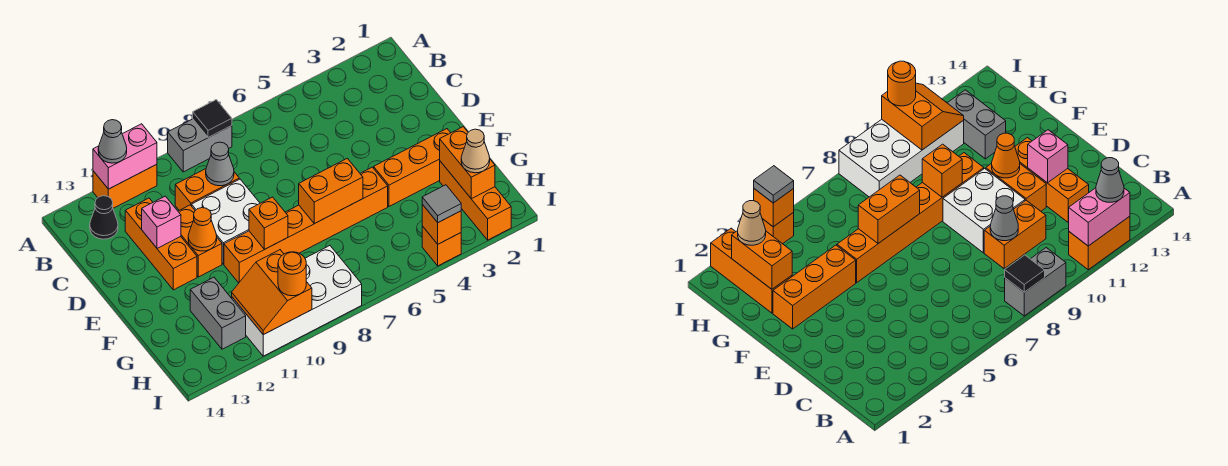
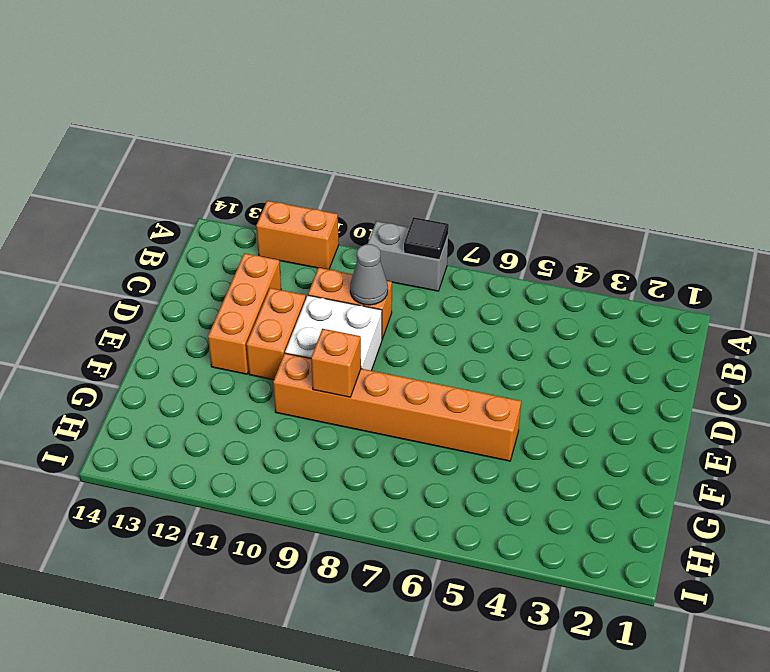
none -> black cone B13 level 1
none -> orange brick F2:F4 level 1
none -> orange brick G2:I2 level 1

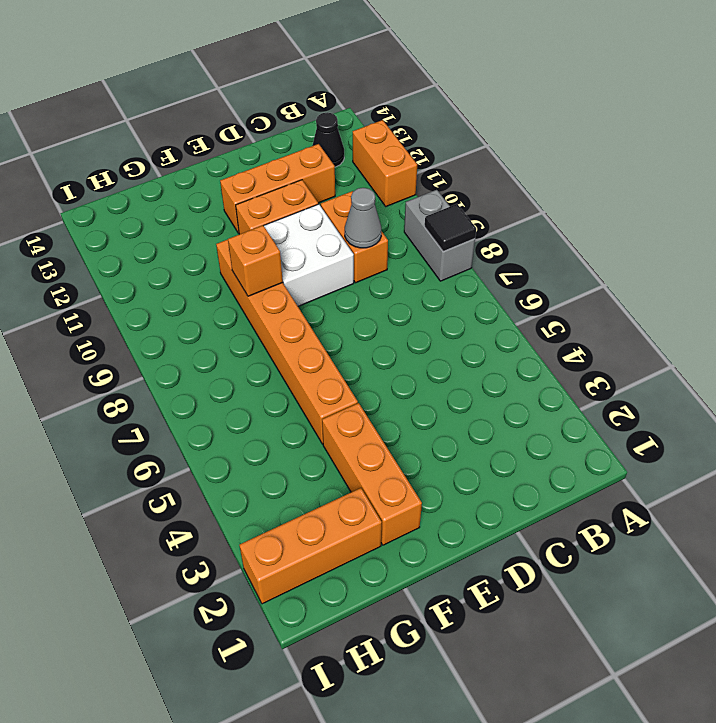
none -> grey brick G12:H12 level 1
none -> white brick H8:I11 level 1
none -> orange brick I4 level 1

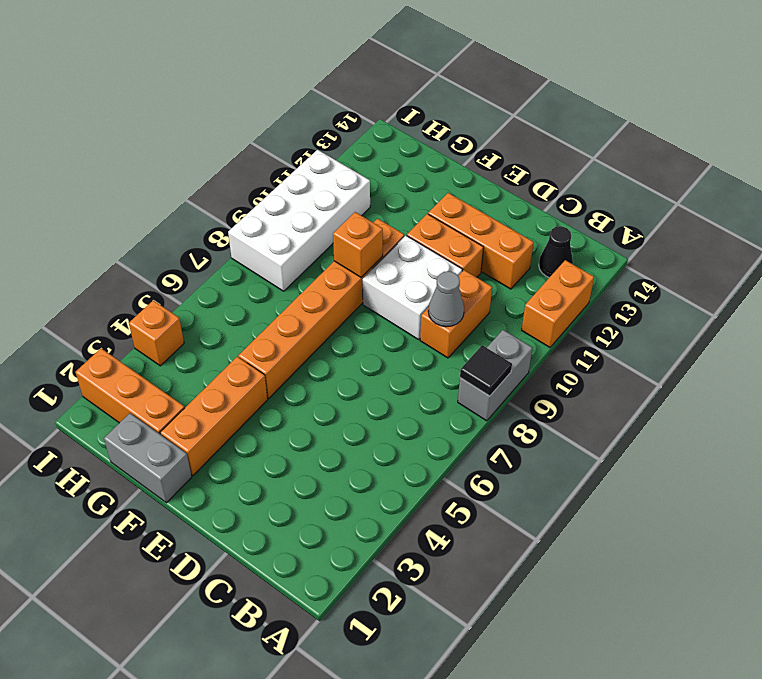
grey brick F1:G1 level 1 -> grey brick G12:H12 level 1
none -> pink brick A11:A12 level 2
none -> pink brick D12 level 2
none -> orange cone E11 level 2

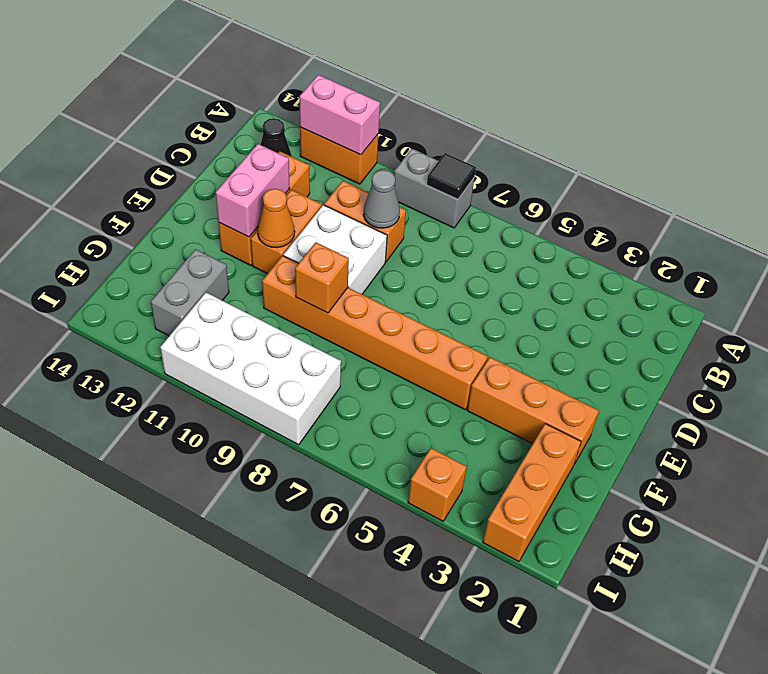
pink brick D12:E12 level 2 -> pink brick D12 level 2
none -> orange brick F6:F7 level 2
none -> orange brick G2:H2 level 2
none -> orange slope H10:I11 level 2 top 10

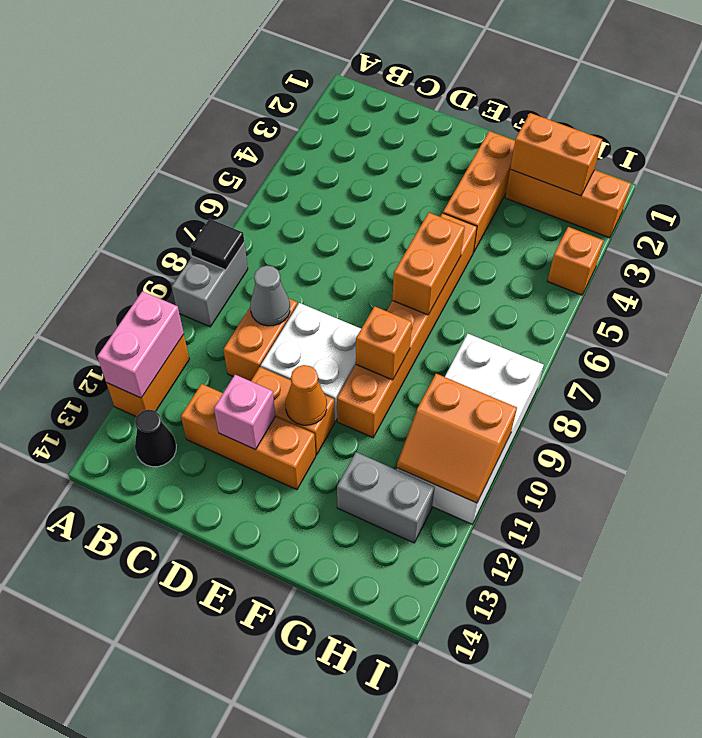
none -> orange brick I4 level 2
none -> grey cone A12 level 3
none -> tan cone H2 level 3

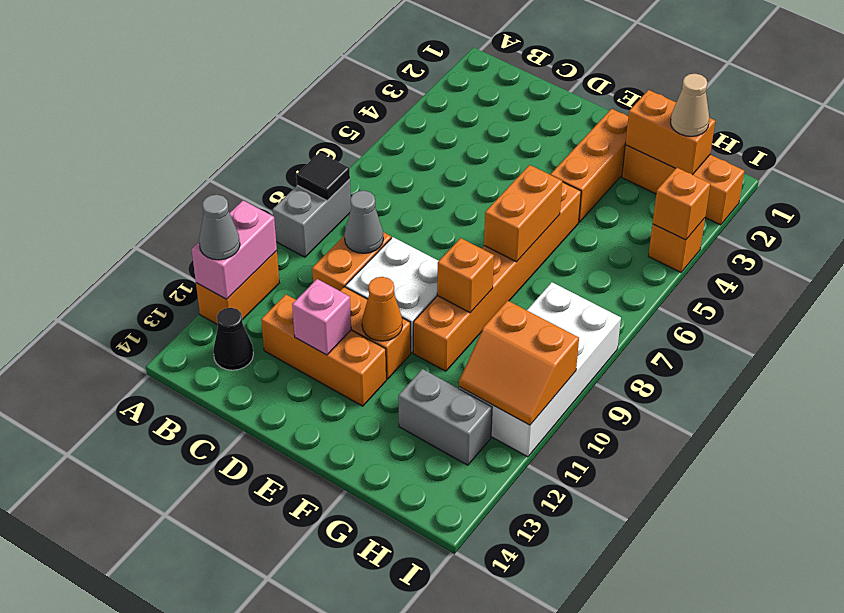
none -> grey tile I4 level 3
none -> orange round brick I10 level 3

